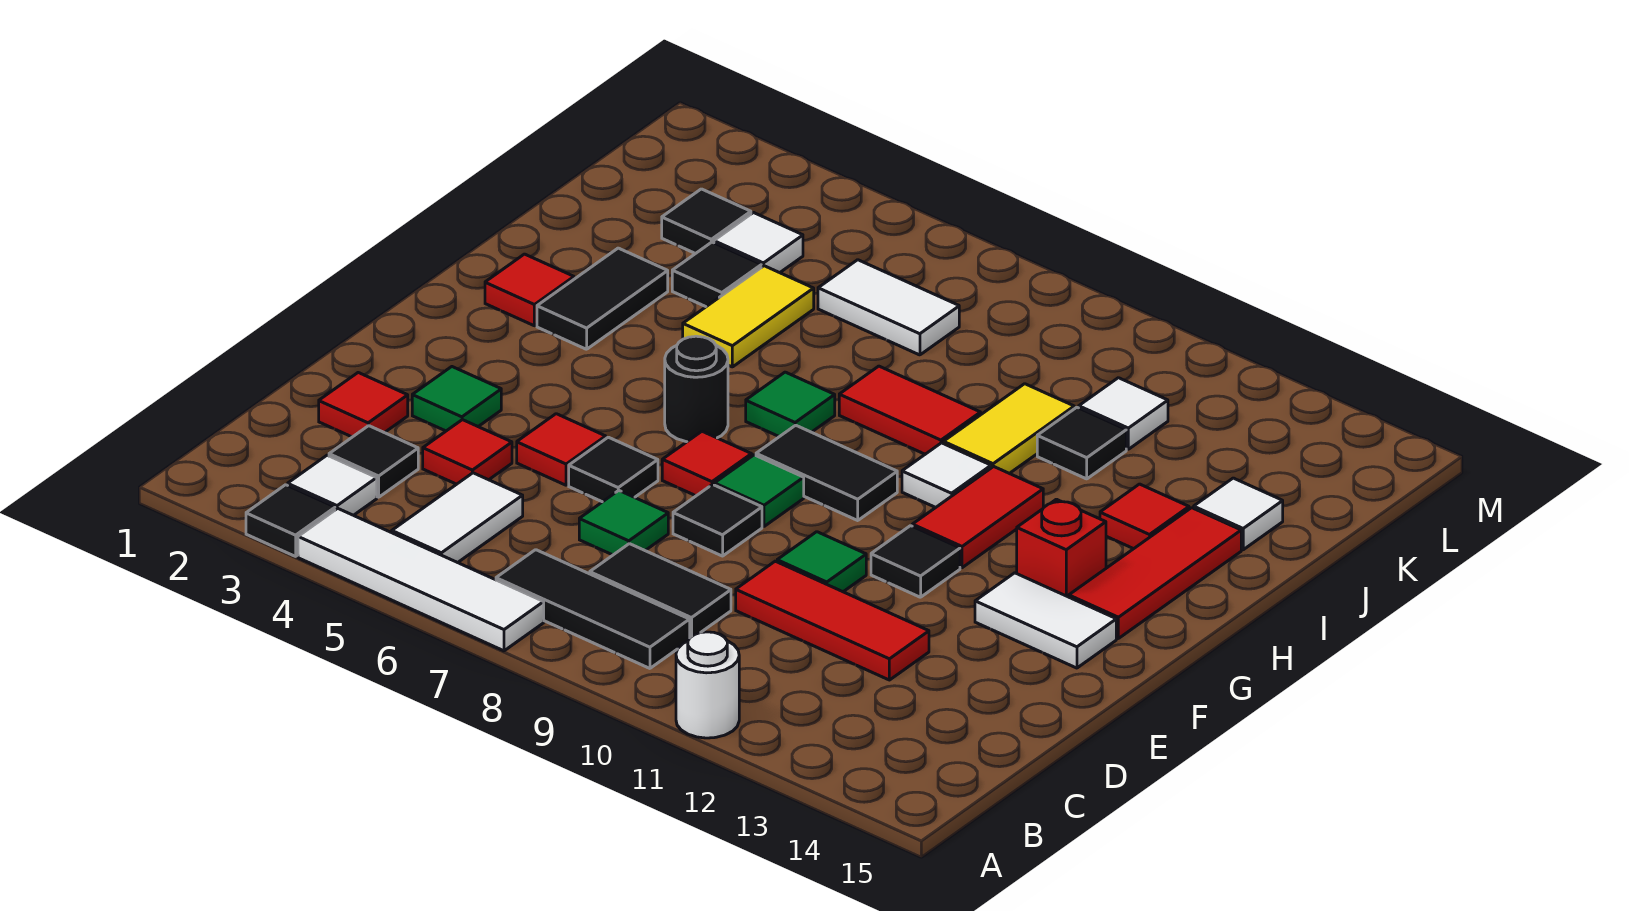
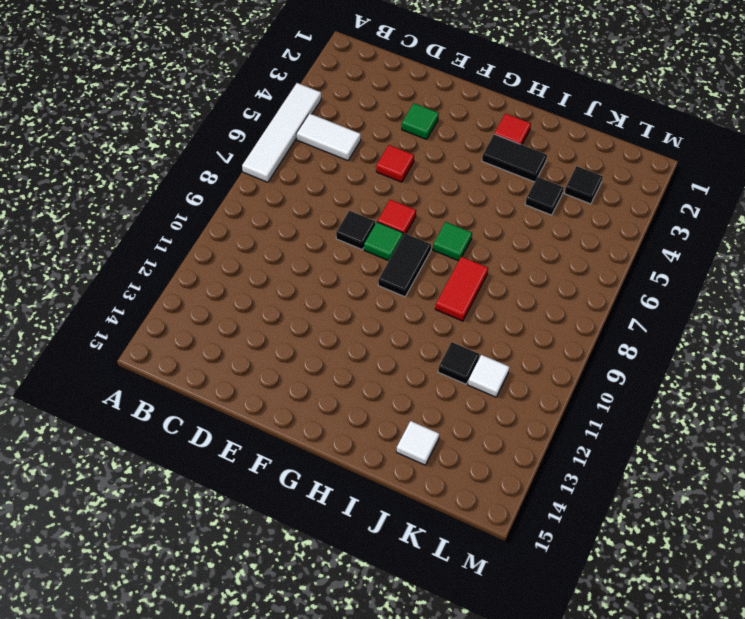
none -> black tile A3 level 1
none -> white round brick A11 level 1
none -> white tile B3 level 1
none -> black tile B7:B9 level 1

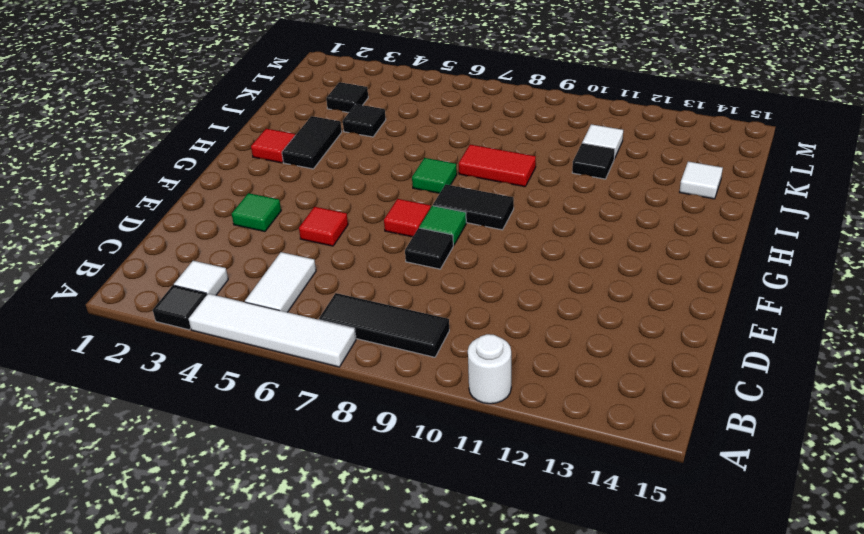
none -> black tile C3 level 1
none -> black tile C8:C9 level 1
none -> red tile D2 level 1
none -> red tile D4 level 1

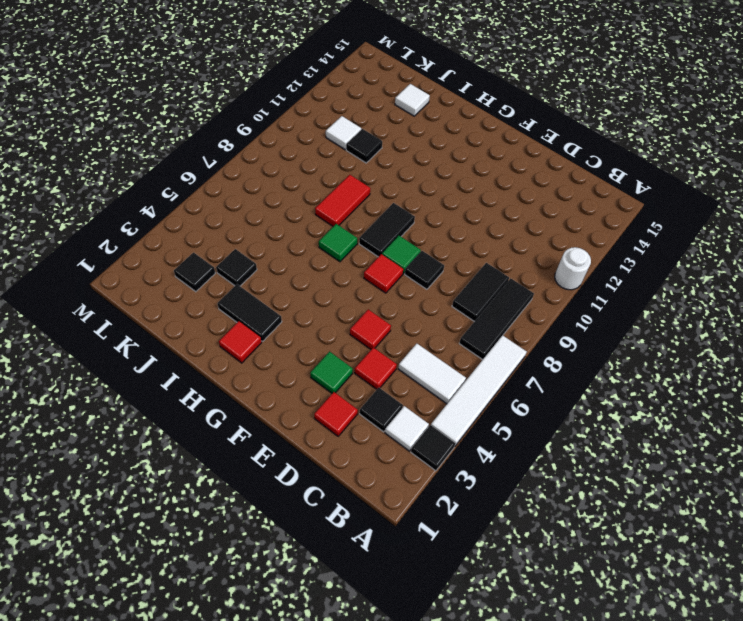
none -> green tile D7 level 1
none -> red tile D10:D12 level 1
none -> black tile E6 level 1
none -> green tile E10 level 1

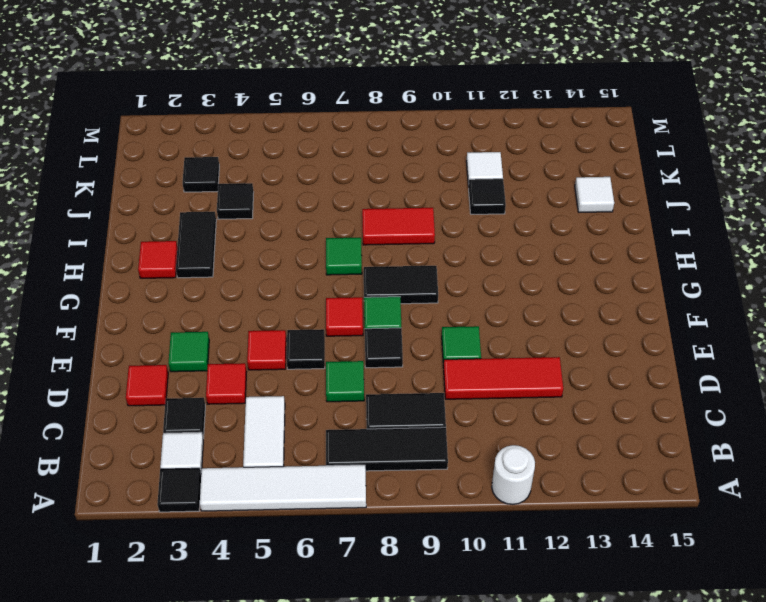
none -> black tile F11 level 1
none -> white tile F13:F14 level 1
none -> black round brick G6 level 1
none -> red tile G11:H11 level 1

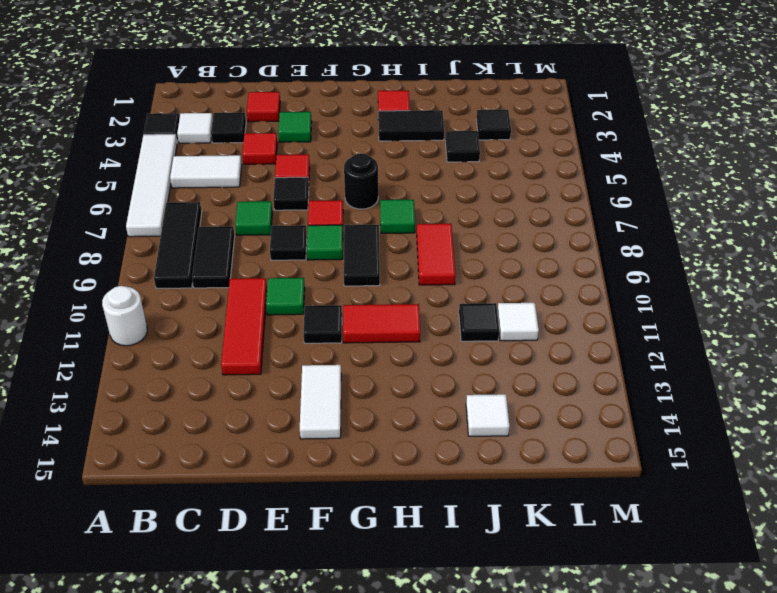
none -> red brick G13 level 1
none -> red tile G14:I14 level 1
none -> white tile H10 level 1
none -> yellow tile I5:J5 level 1

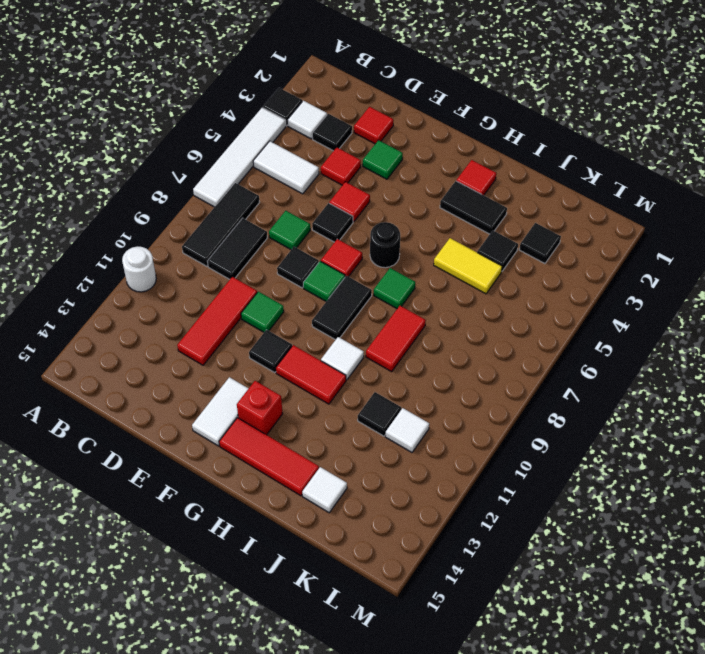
none -> yellow tile I10:J10 level 1
none -> red tile I13 level 1
none -> white tile K4 level 1
none -> white tile K6:K7 level 1

